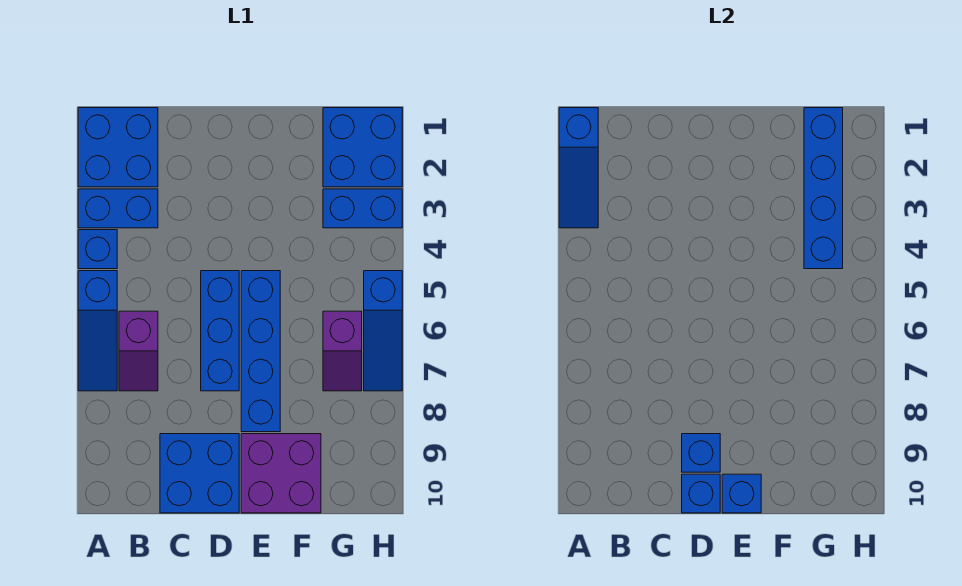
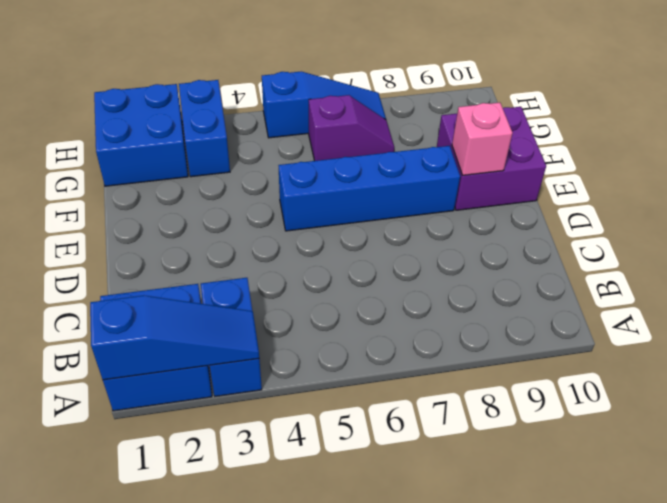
pink brick E9 level 2 -> none
none -> blue brick A4 level 1
none -> blue slope A5:A7 level 1 top 5
none -> purple slope B6:B7 level 1 top 6

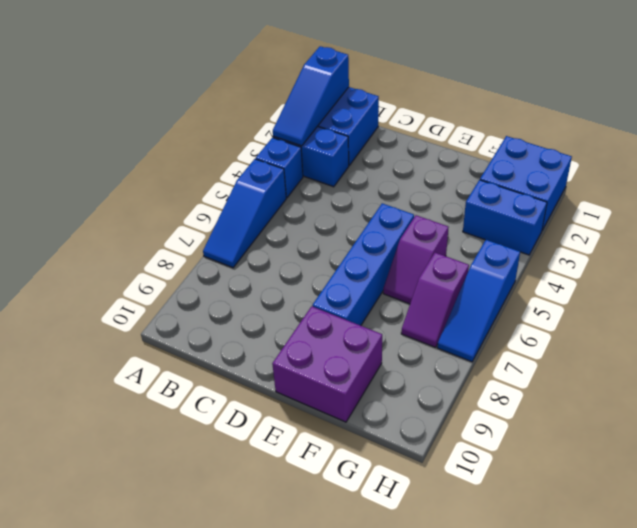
purple slope F5:F6 level 1 top 5 -> purple slope B6:B7 level 1 top 6
none -> blue brick C9:D10 level 1
none -> blue brick D5:D7 level 1
none -> blue brick D9 level 2

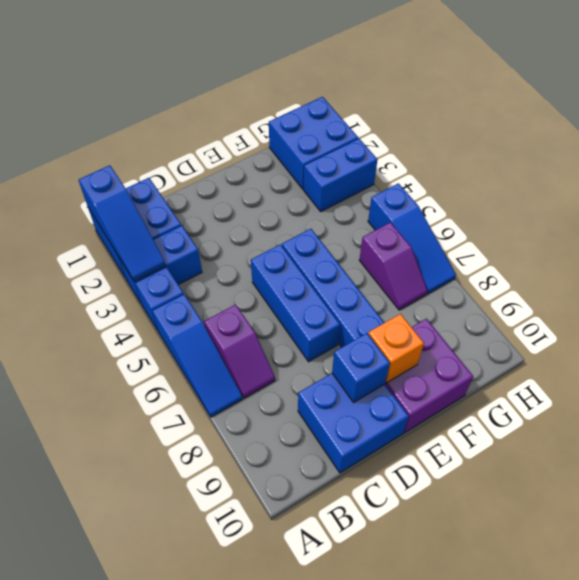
orange brick E9 level 2 -> none
none -> blue brick D10 level 2
none -> blue brick E10 level 2
none -> blue brick G1:G4 level 2

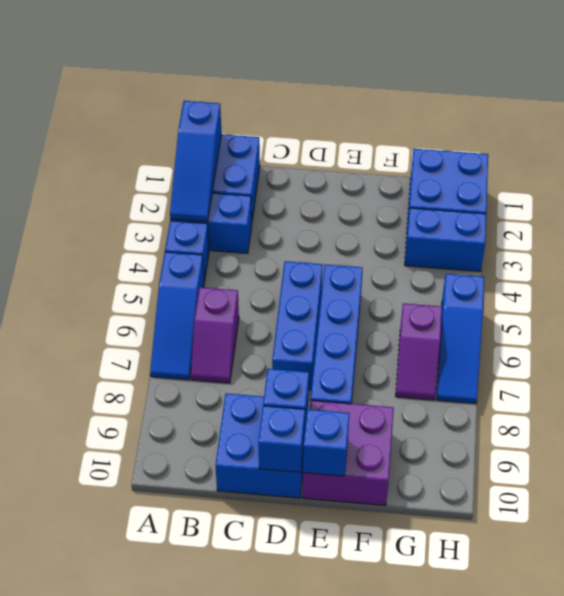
none -> blue brick G1:G4 level 2

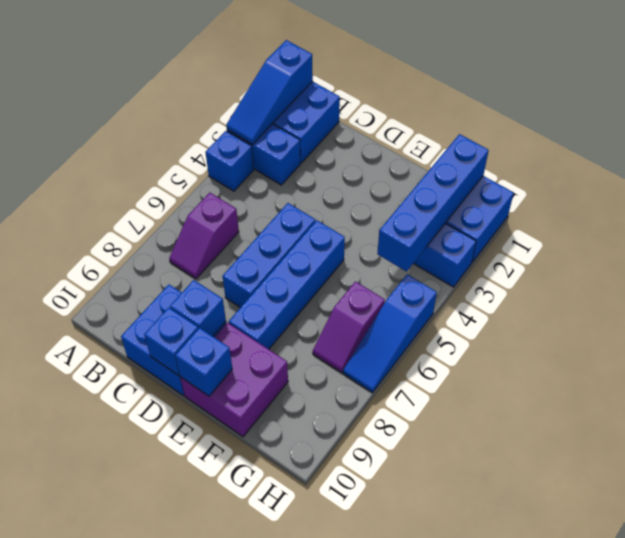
none -> blue slope A5:A7 level 1 top 5

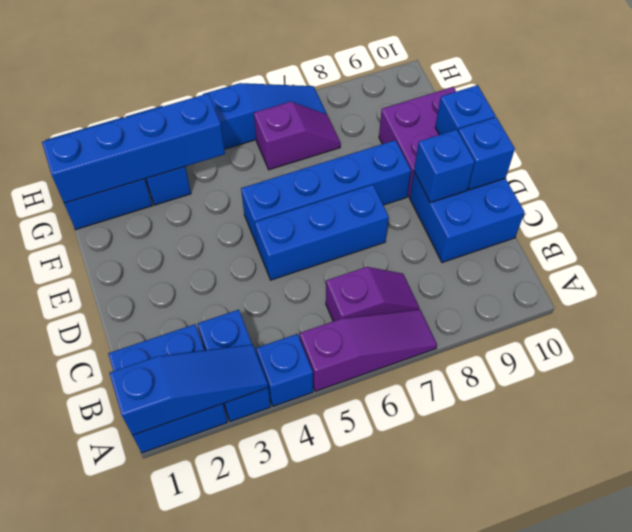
purple slope A5:A7 level 1 top 5 -> blue slope A5:A7 level 1 top 5

